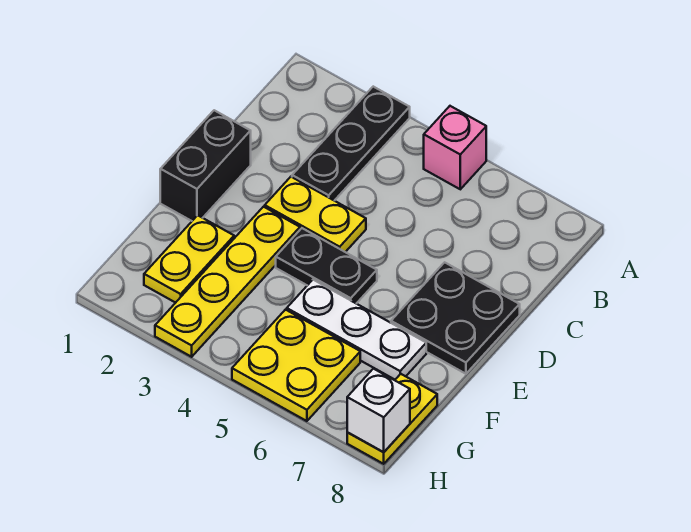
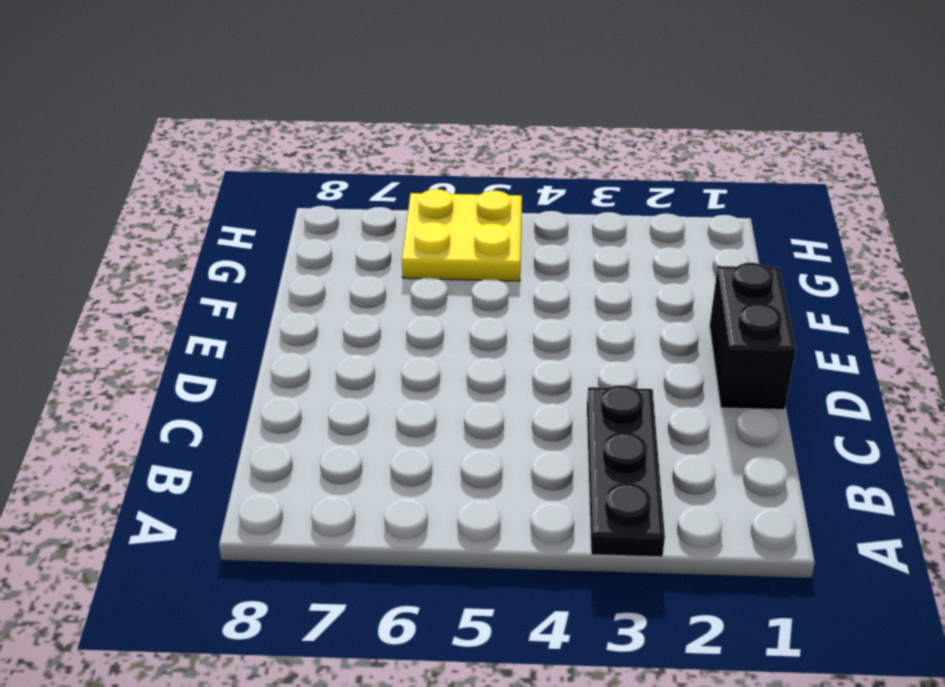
none -> pink brick A5 level 1
none -> yellow plate D3:D4 level 1
none -> black plate D7:E8 level 1

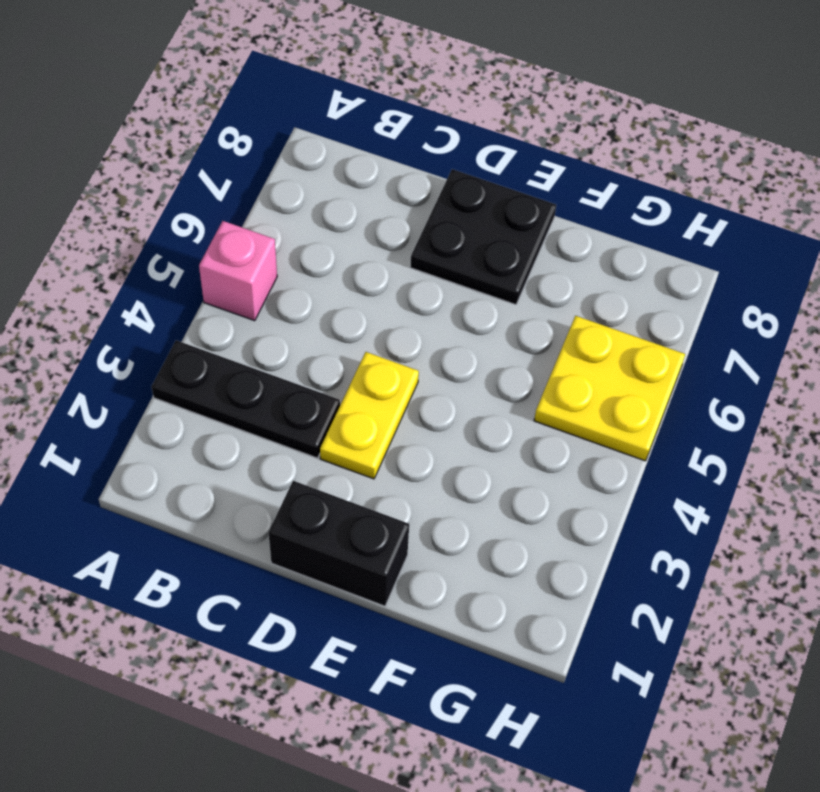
none -> yellow plate E3:H3 level 1
none -> black plate E4:E5 level 1
none -> yellow plate F2:G2 level 1

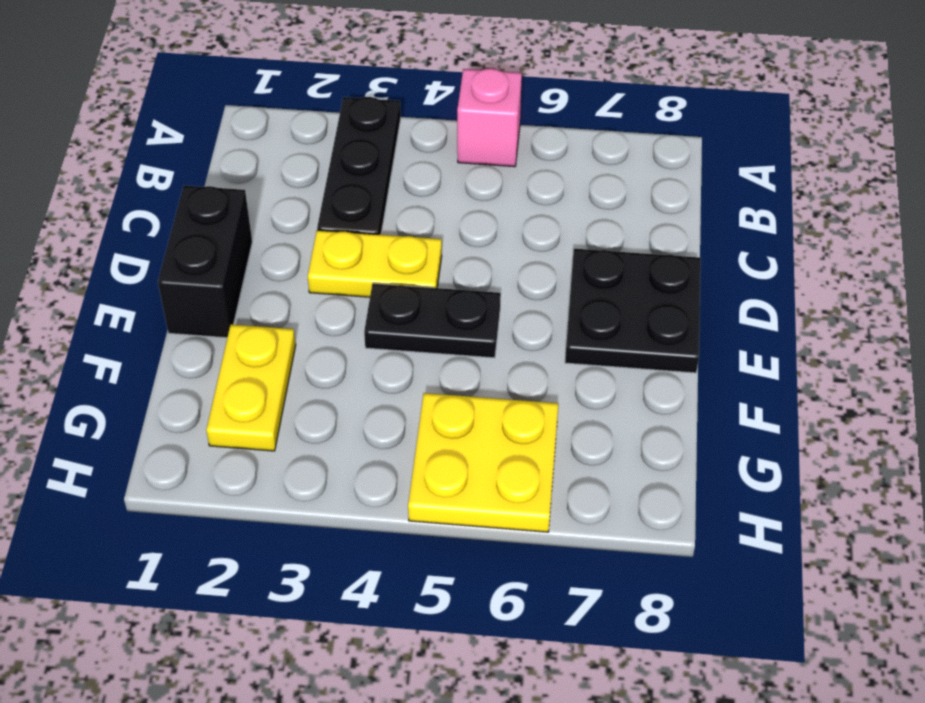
none -> yellow plate E3:H3 level 1
none -> white plate F5:F7 level 1
none -> yellow plate G8:H8 level 1

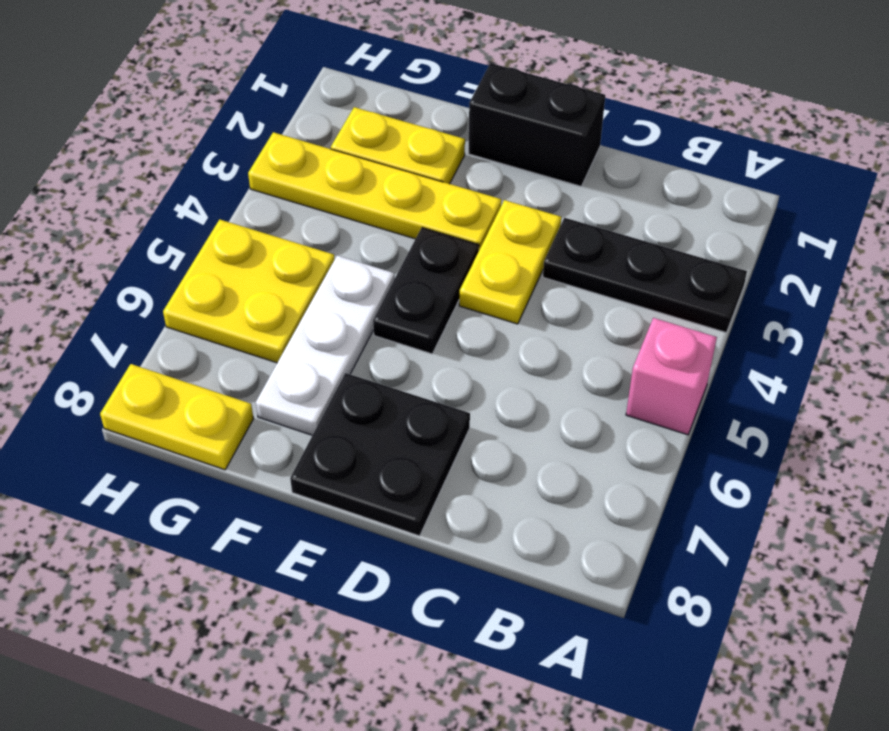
none -> white brick H8 level 2

